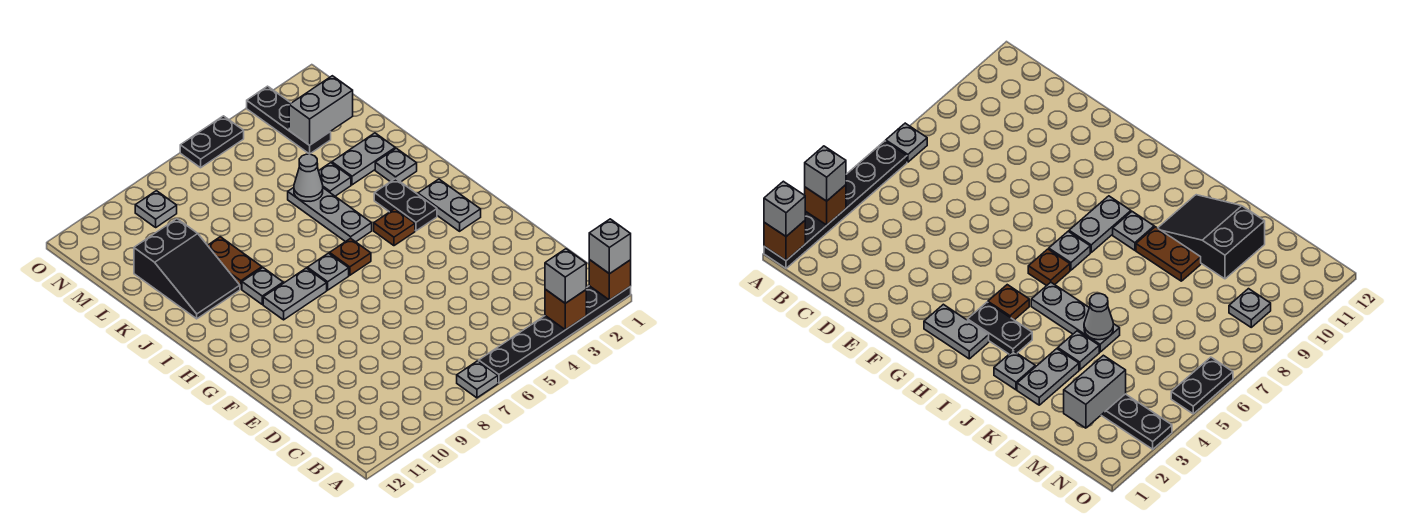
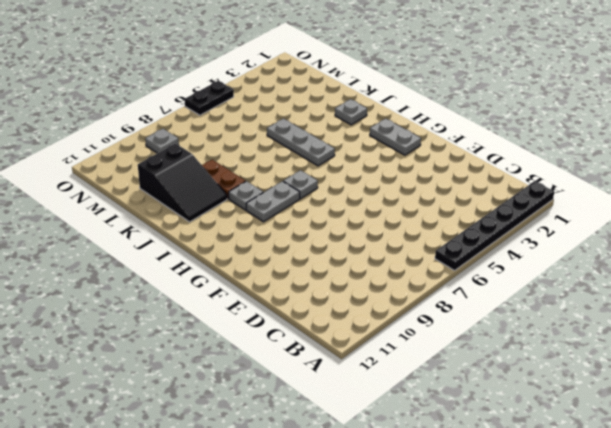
none -> grey plate A7 level 1
none -> black plate H3:I3 level 1
none -> brown plate H4 level 1

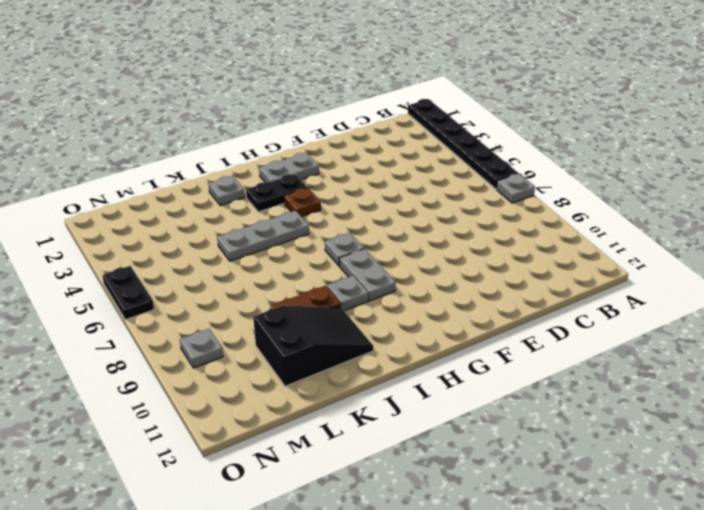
none -> brown plate H6 level 1
none -> grey plate K2:K3 level 1
none -> grey plate K4 level 1

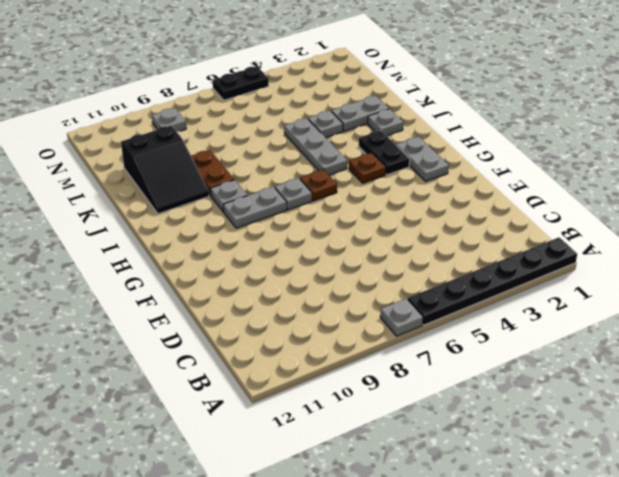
none -> black plate M3:O3 level 1
none -> brown brick A1 level 2
none -> brown brick A3 level 2

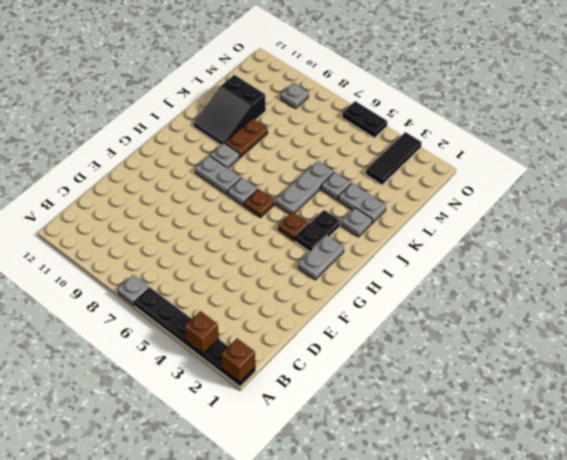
black tile M3:O3 level 1 -> black plate M3:O3 level 1
none -> grey cone K5 level 2
none -> grey brick M2:M3 level 2
none -> grey brick A1 level 3

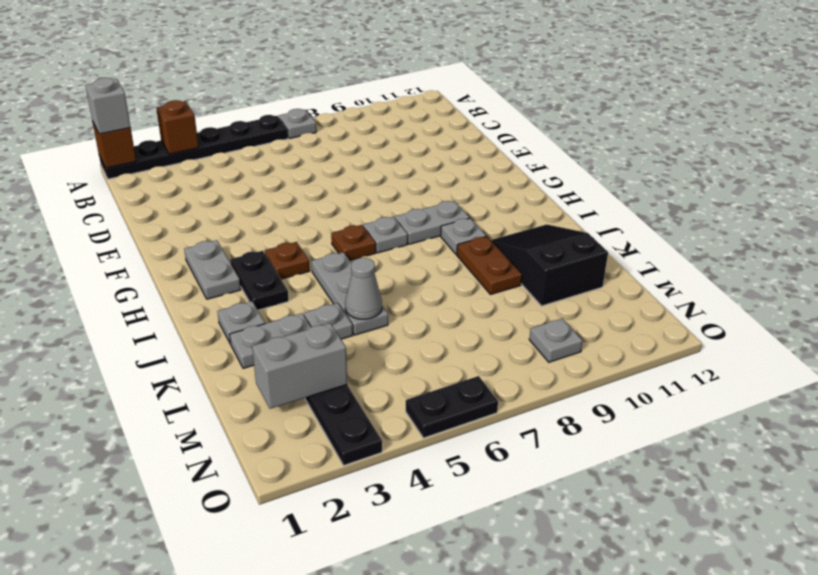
none -> grey brick A3 level 3

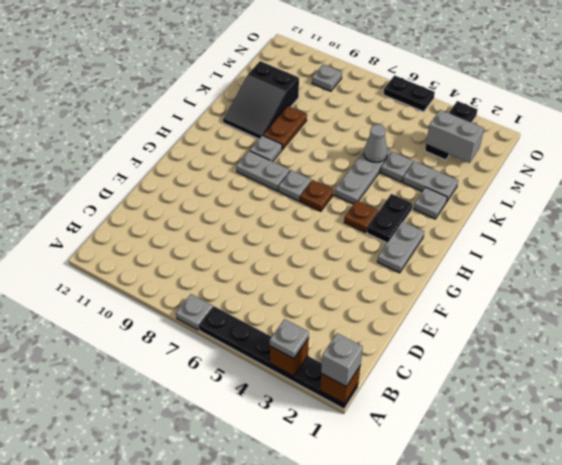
grey plate A3 level 3 -> grey brick A3 level 3

